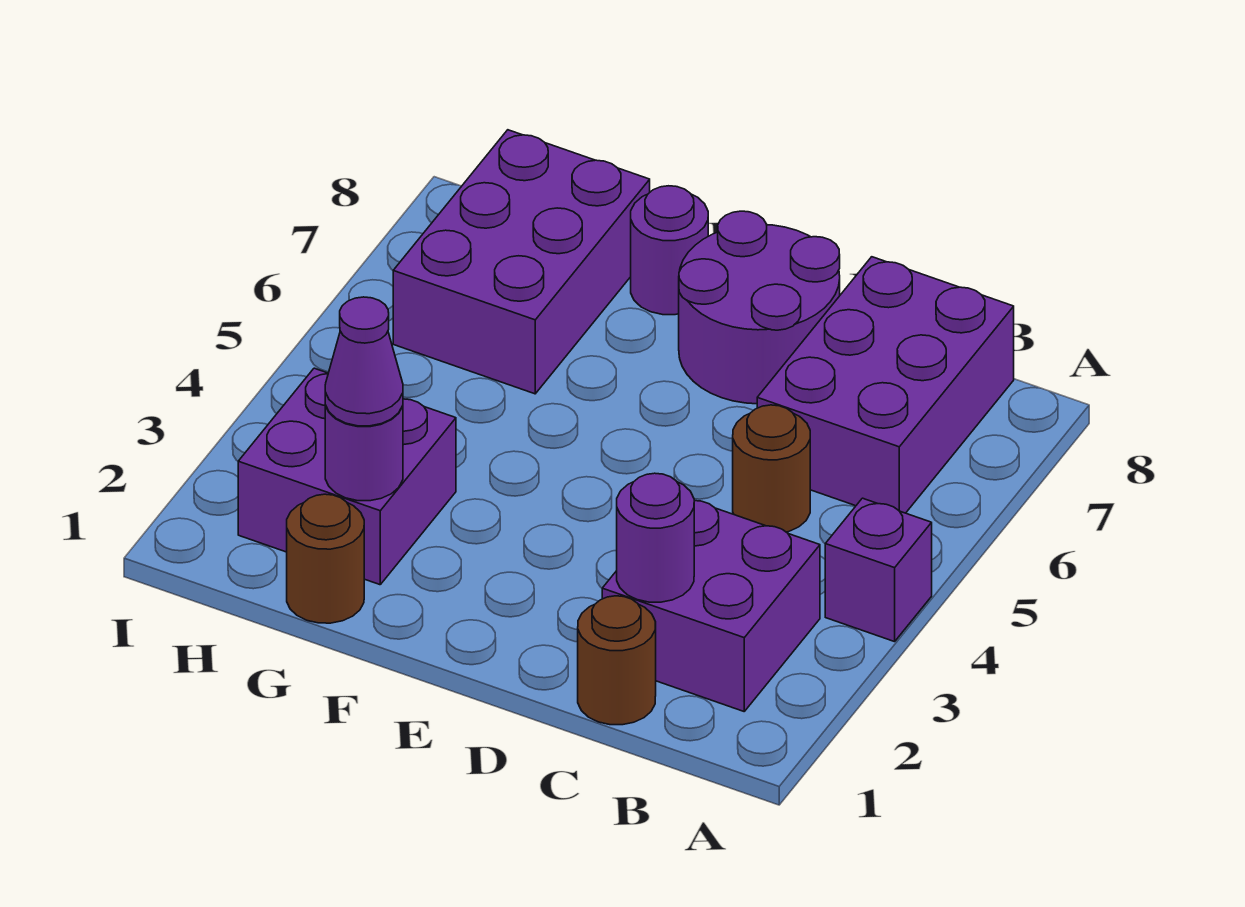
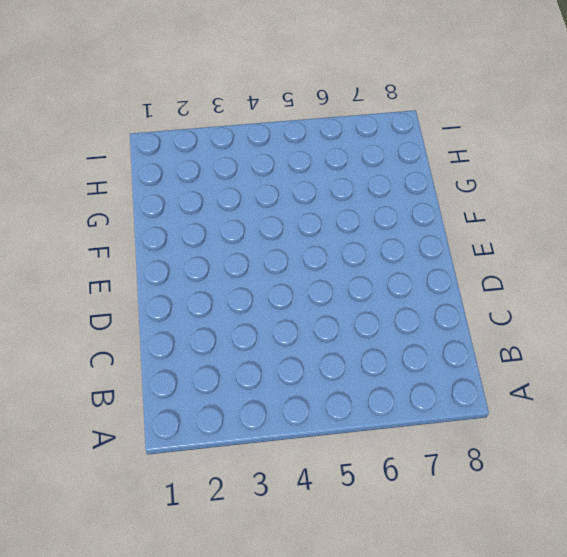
none -> purple brick A4 level 1
none -> purple brick B2:C3 level 1
none -> purple brick B6:C8 level 1

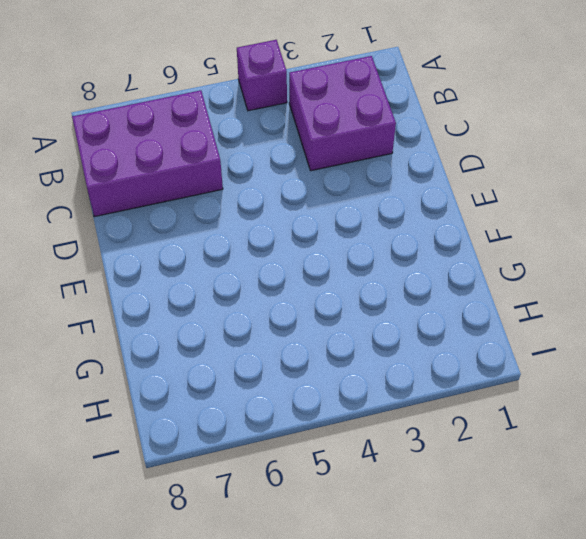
none -> brown round brick C1 level 1
none -> brown round brick C5 level 1
none -> purple round brick D7:E8 level 1

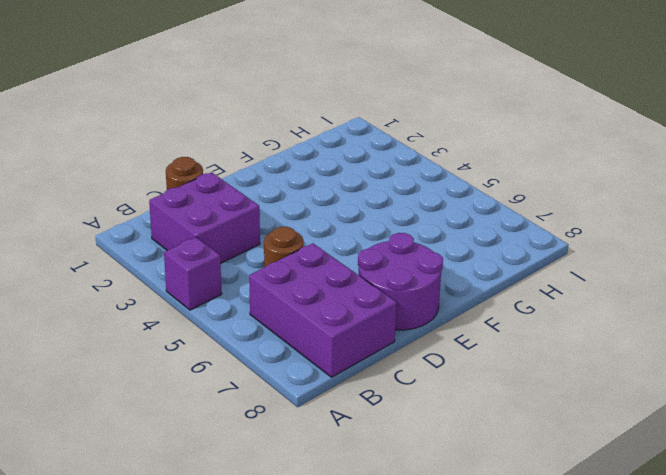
none -> purple round brick F8 level 1
none -> brown round brick G1 level 1
none -> purple brick G2:H3 level 1

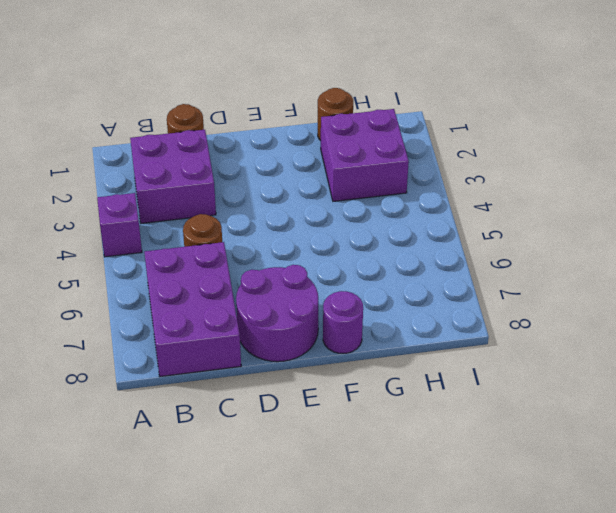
none -> purple brick G6:H8 level 1
none -> purple round brick C2 level 2
none -> purple round brick G2 level 2

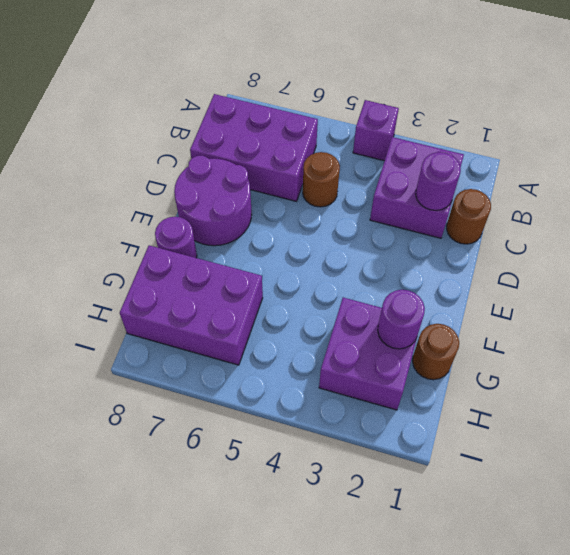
none -> purple cone G2 level 3

